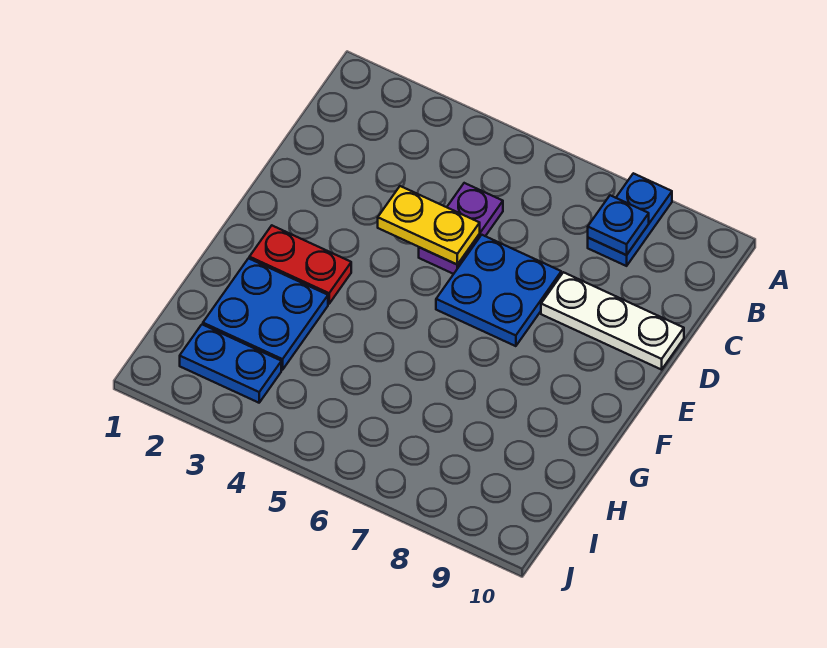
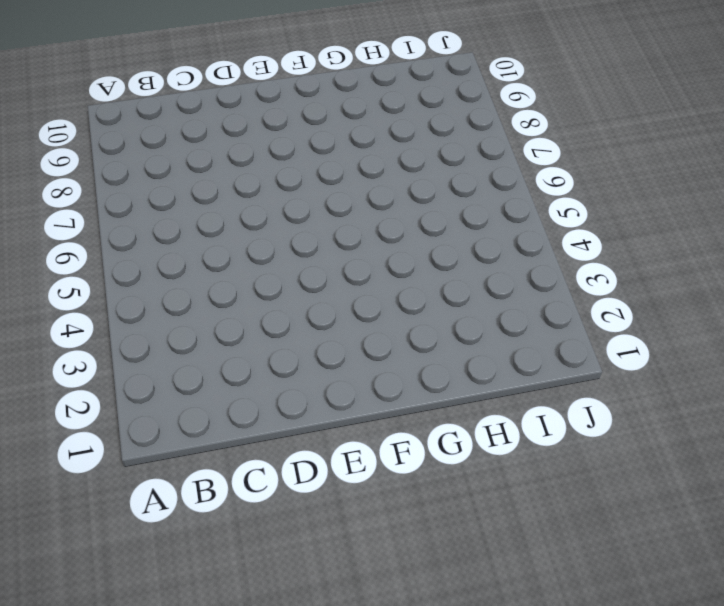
none -> blue plate A8:B8 level 1
none -> purple plate C5:D5 level 1

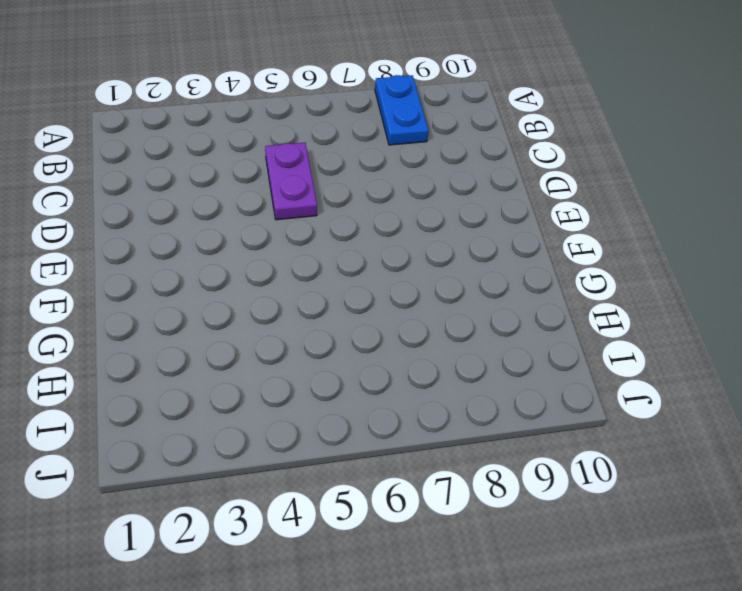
none -> blue plate D6:E7 level 1
none -> white plate D8:D10 level 1

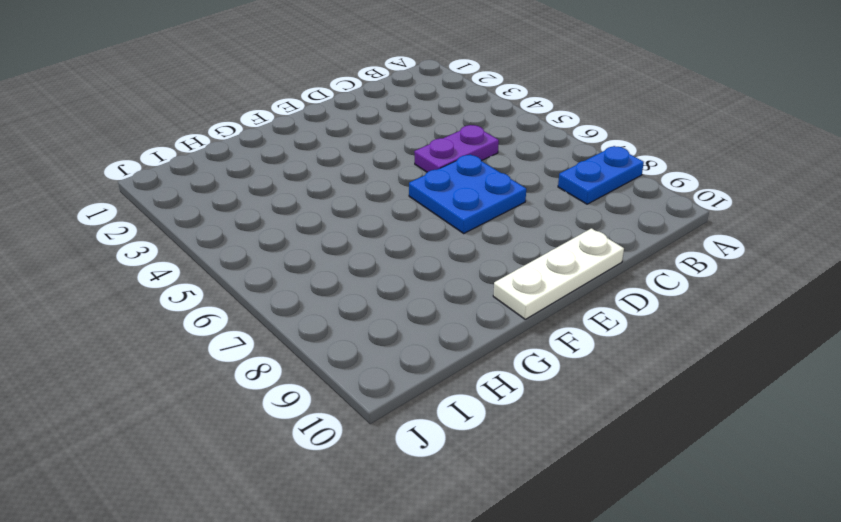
white plate D10:F10 level 1 -> white plate D8:D10 level 1
none -> red plate F2:F3 level 1
none -> blue plate G2:H3 level 1

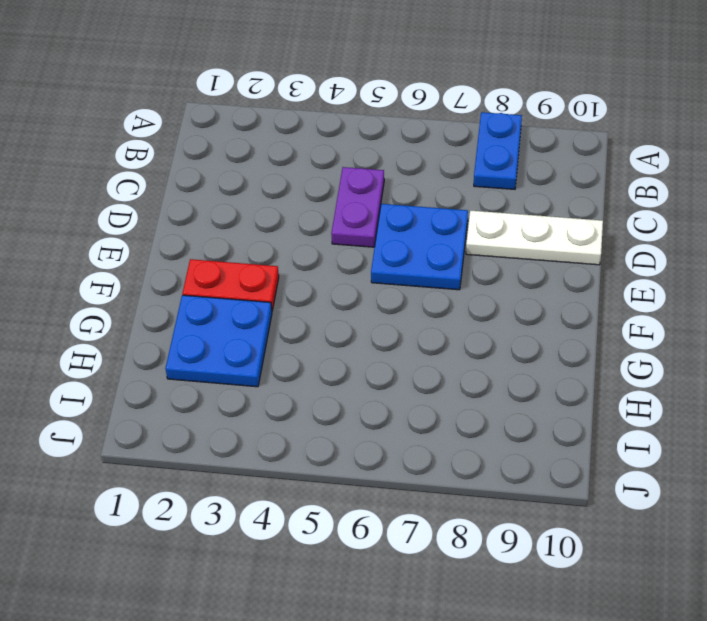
none -> blue plate I2:I3 level 1
none -> blue plate B8 level 2

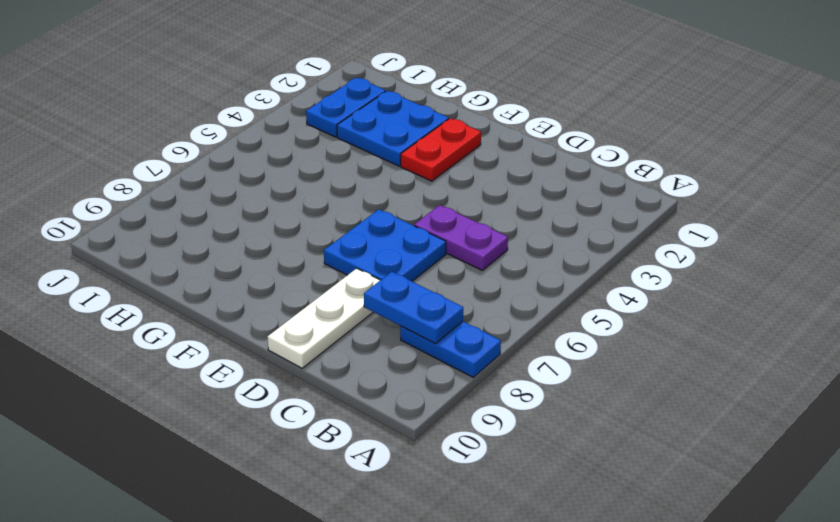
blue plate B8:C8 level 2 -> blue plate B8 level 2
none -> yellow plate D4:D5 level 2

